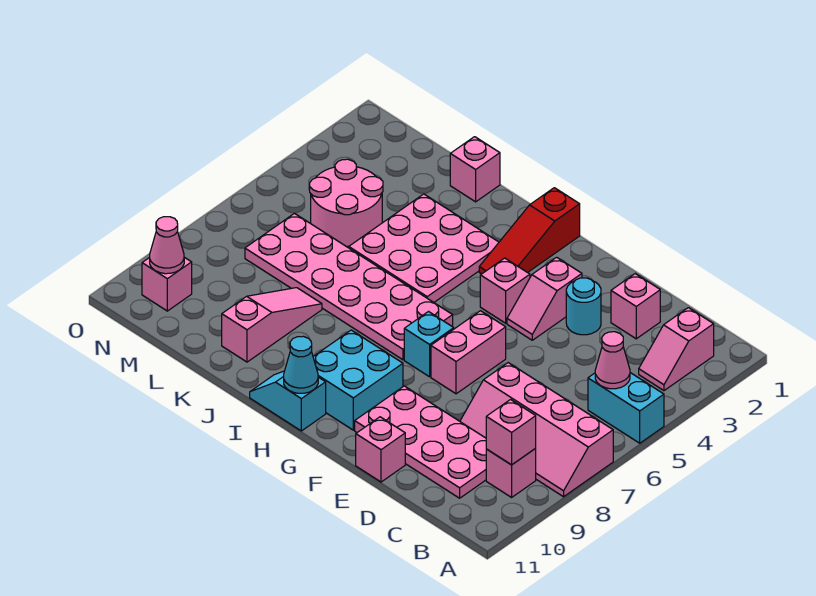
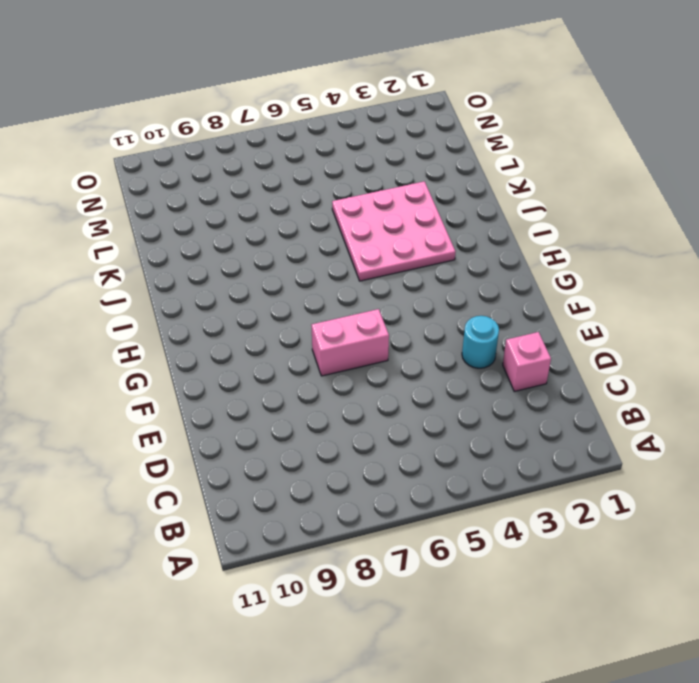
none -> cyan brick A5:B5 level 1
none -> pink slope A7:D8 level 1 top 7
none -> pink slope B2:B3 level 1 top 2

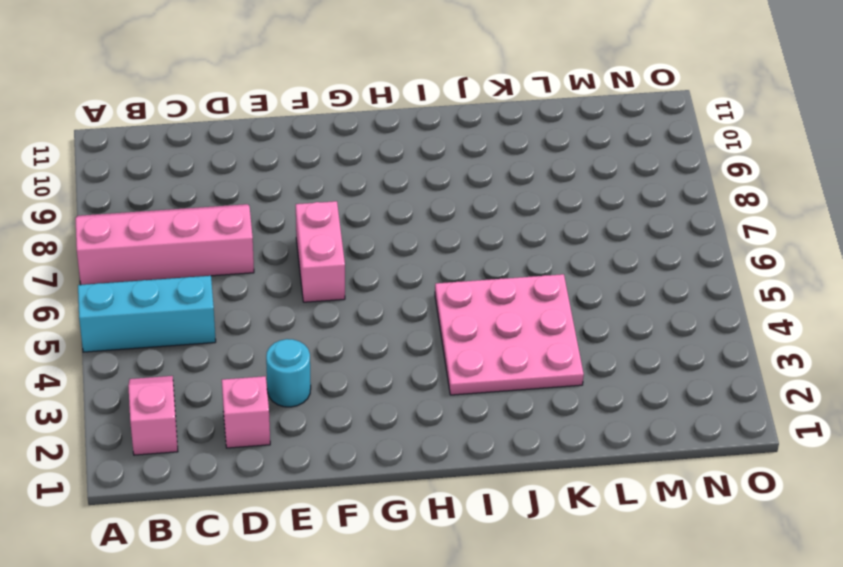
cyan brick A5:C5 level 1 -> cyan brick A5:B5 level 1
none -> pink brick B9 level 1
none -> pink plate C9:F10 level 1
none -> pink brick E11 level 1

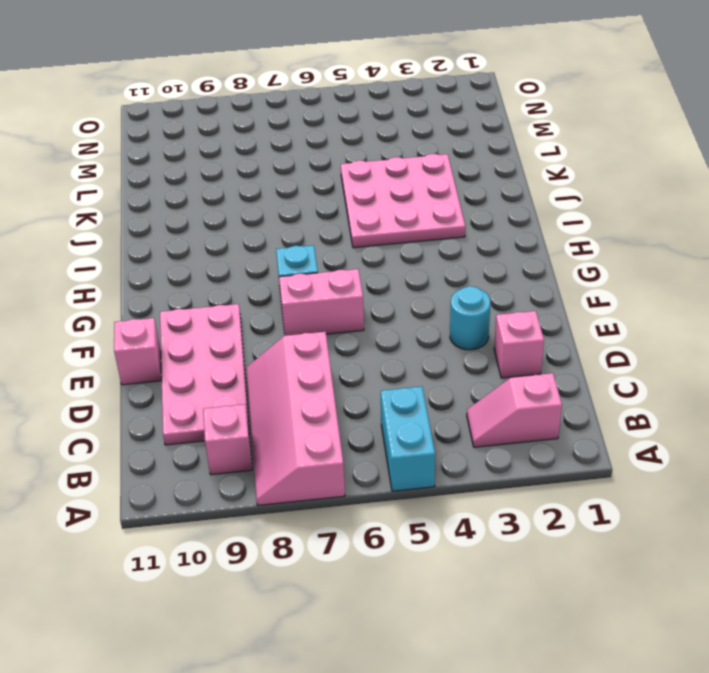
none -> pink slope F3:F4 level 1 top 3
none -> pink brick G4 level 1
none -> cyan brick G9:H10 level 1

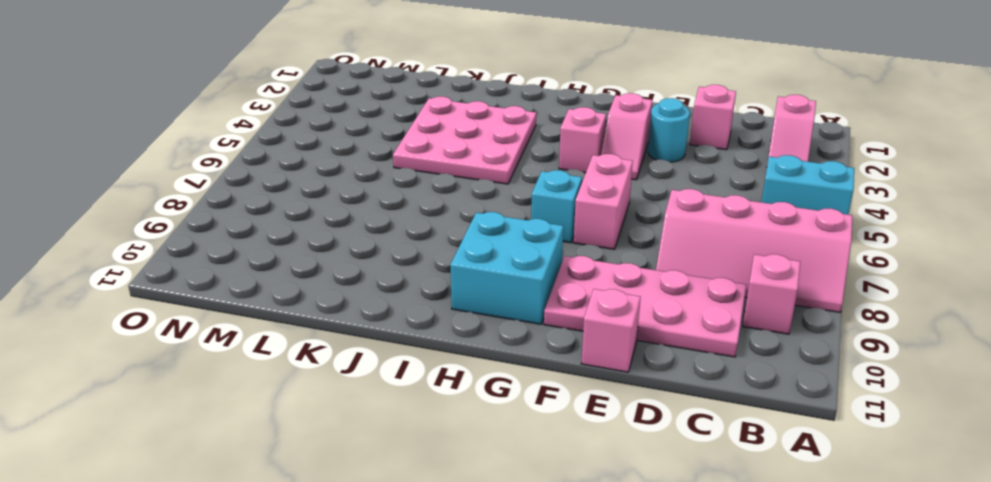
none -> red slope H1:H3 level 1 top 1
none -> pink plate H6:M7 level 1
none -> cyan slope H11:I11 level 1 top H

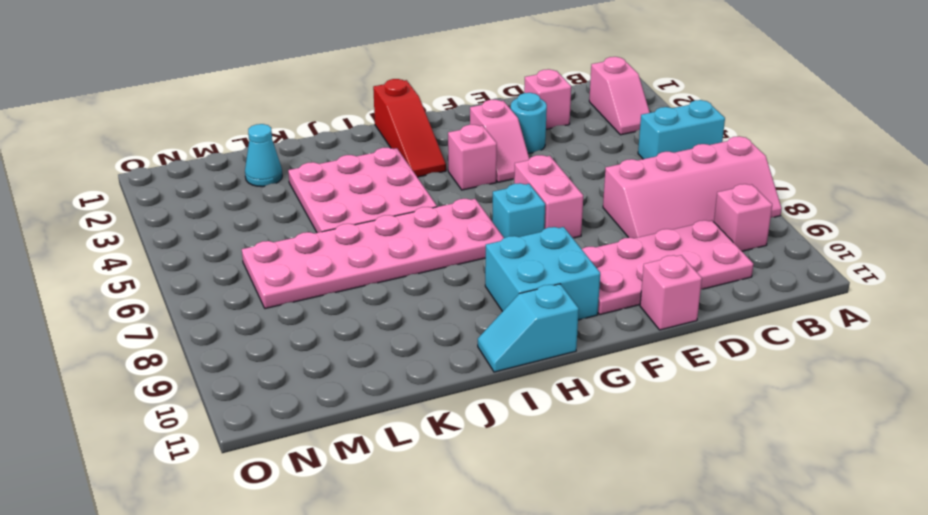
cyan cone L2 level 1 -> cyan cone H11 level 2
none -> pink brick K1 level 1
none -> pink slope K8:K10 level 1 top 10
none -> pink round brick L4:M5 level 1

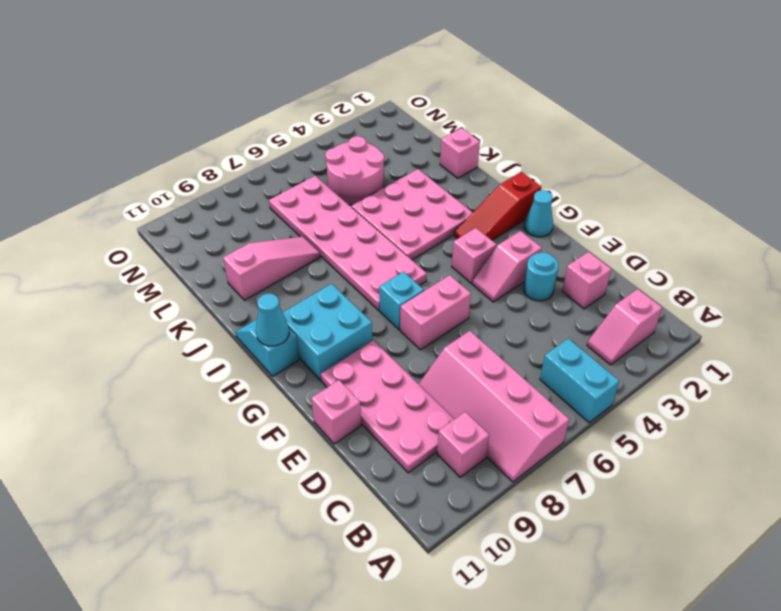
cyan cone G1 level 1 -> none
none -> pink brick N10 level 1
none -> pink cone B5 level 2
none -> pink brick B9 level 2

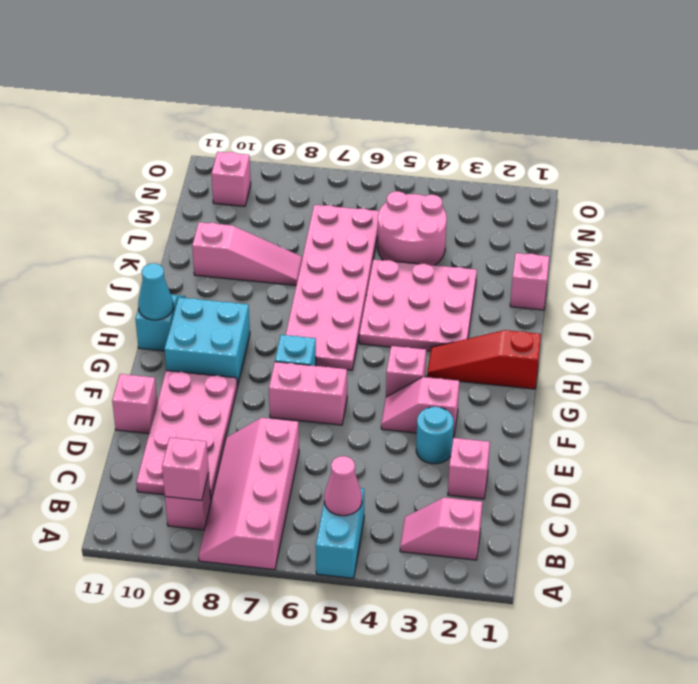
none -> pink cone N10 level 2

